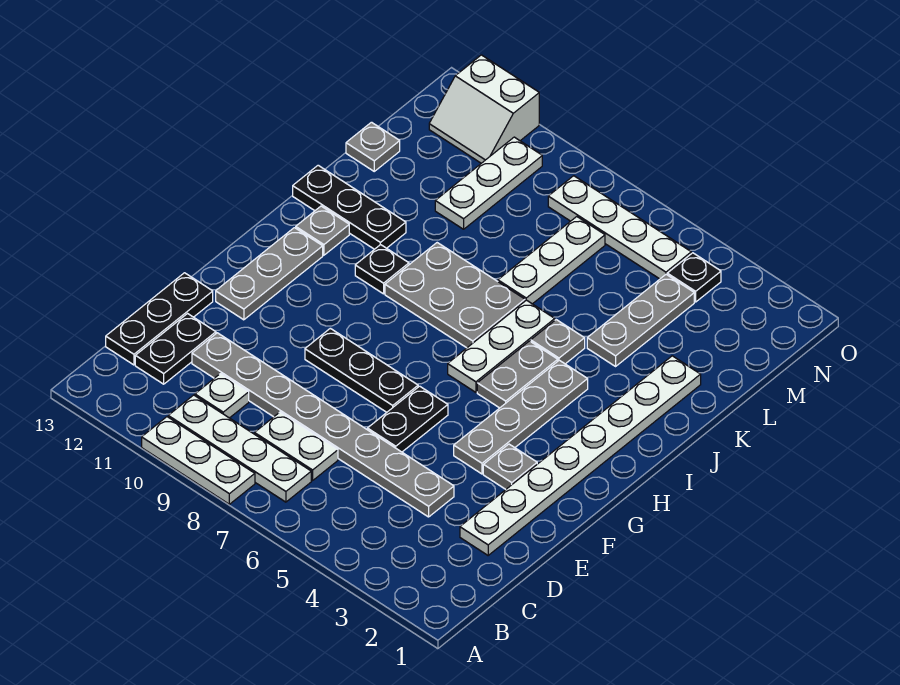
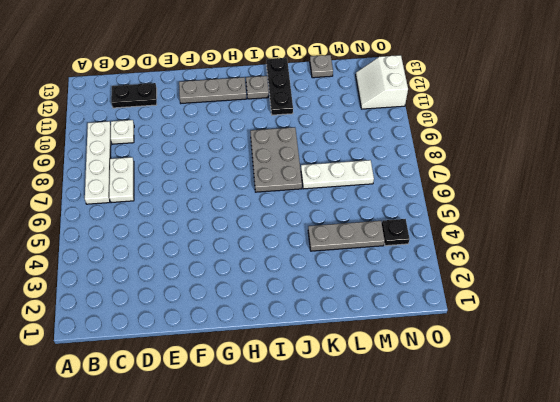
none -> white plate A8:A10 level 1
none -> black plate C13:E13 level 1
none -> white plate D2:K2 level 1

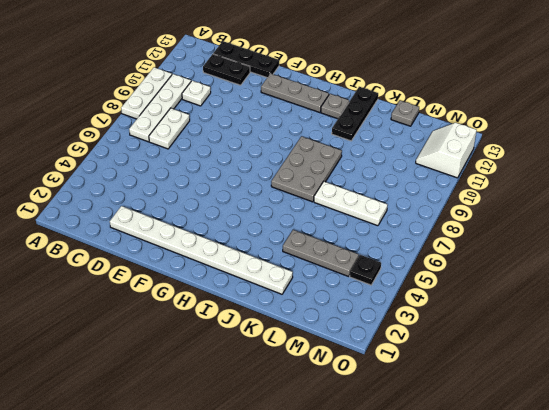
none -> grey plate D4:D11 level 1
none -> black plate E6:F6 level 1
none -> grey plate F3 level 1

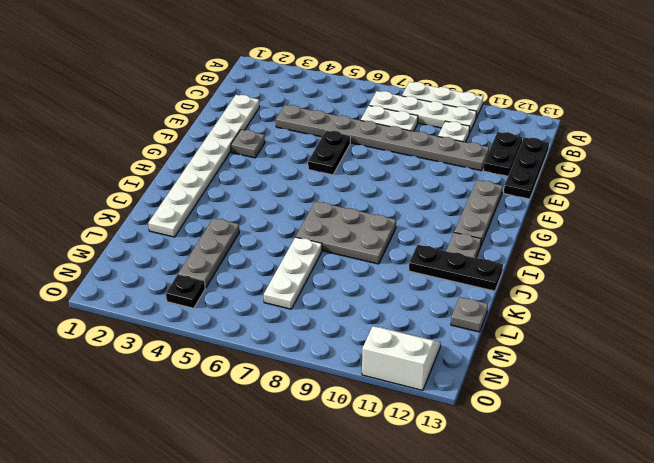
none -> grey plate F4:I4 level 1
none -> black plate F7:F9 level 1
none -> grey plate H5:I5 level 1

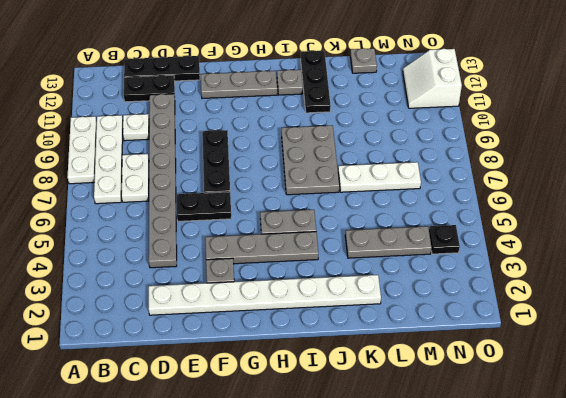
none -> white plate H6:J6 level 1
none -> black plate I10 level 1
none -> grey plate J5 level 1

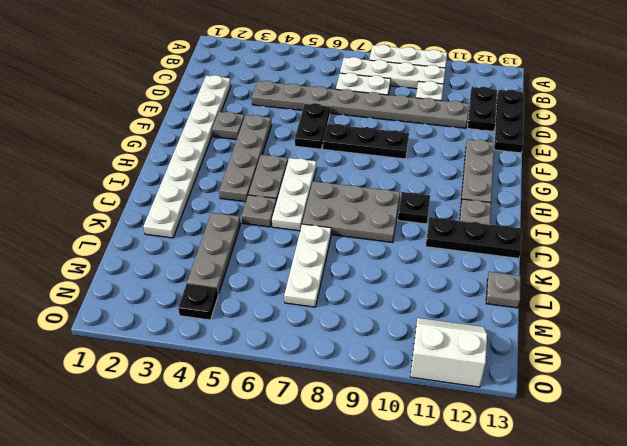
none -> white plate L10:N10 level 1
none -> white plate N5:N8 level 1

